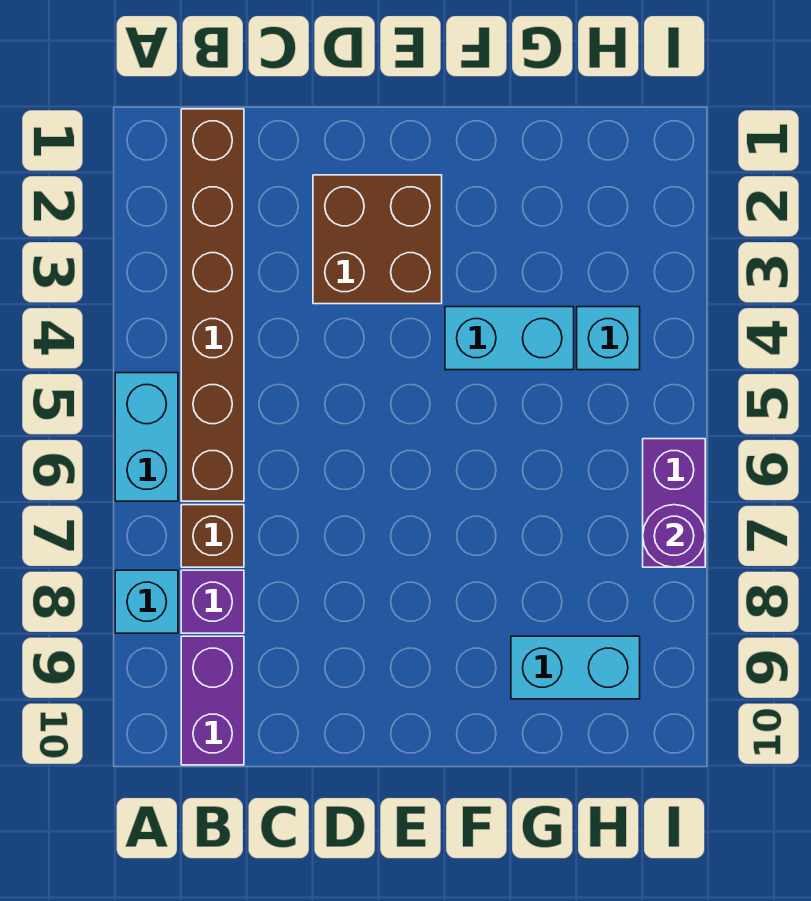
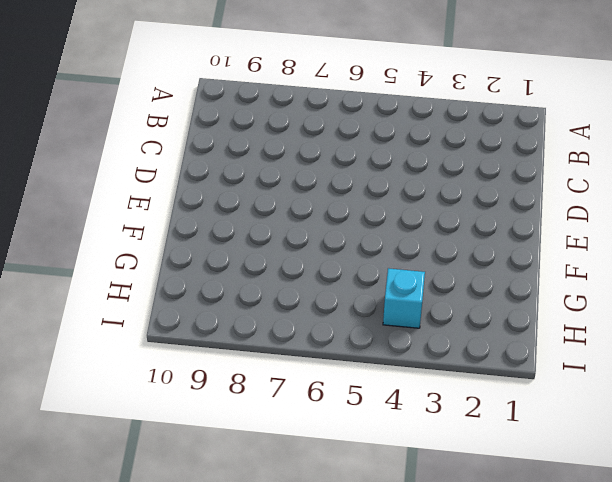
none -> cyan brick A5:A6 level 1
none -> cyan brick A8 level 1
none -> brown brick B1:B6 level 1

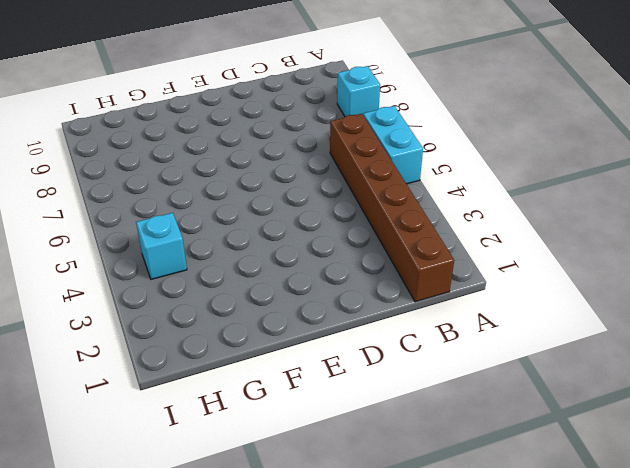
none -> brown brick B7 level 1
none -> purple brick B8 level 1
none -> purple brick B9:B10 level 1

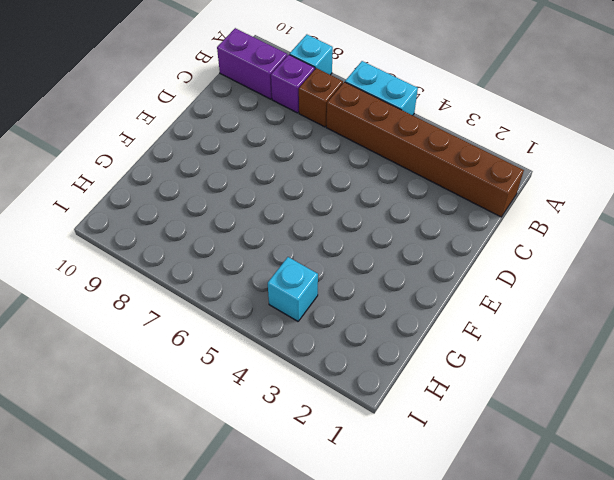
none -> brown brick D2:E3 level 1
none -> cyan brick F4:G4 level 1
none -> cyan brick G9:H9 level 1

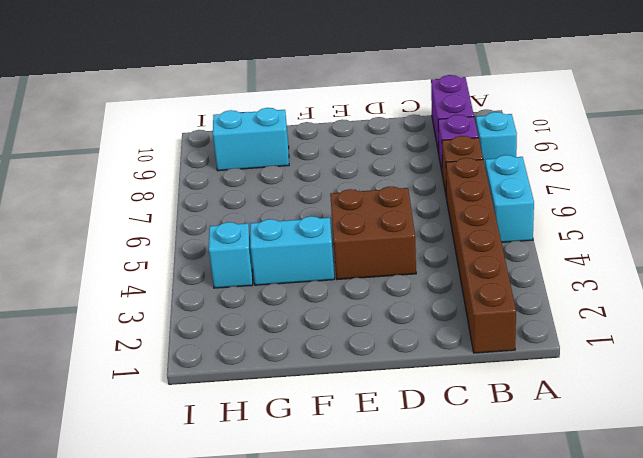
brown brick D4:E5 level 1 -> brown brick D2:E3 level 1
none -> purple brick I6:I7 level 1
none -> purple round brick I7 level 2

